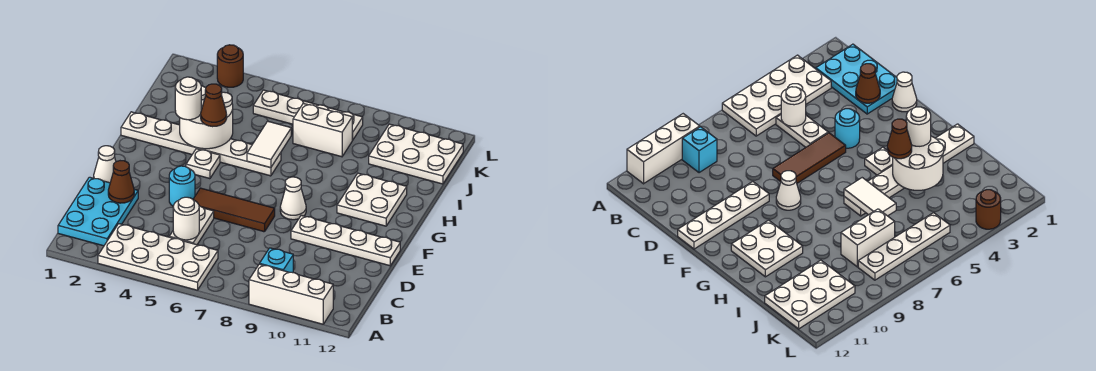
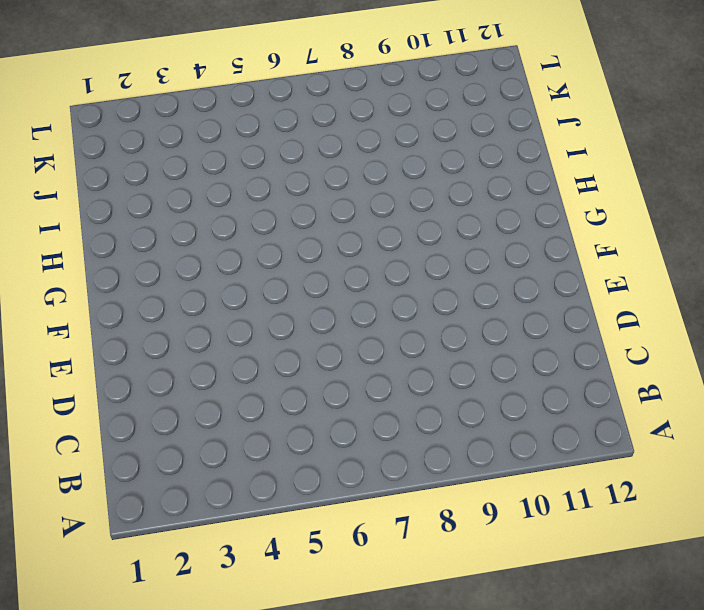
none -> white plate A3:B6 level 1
none -> white brick A9:A11 level 1
none -> cyan plate B1:D2 level 1

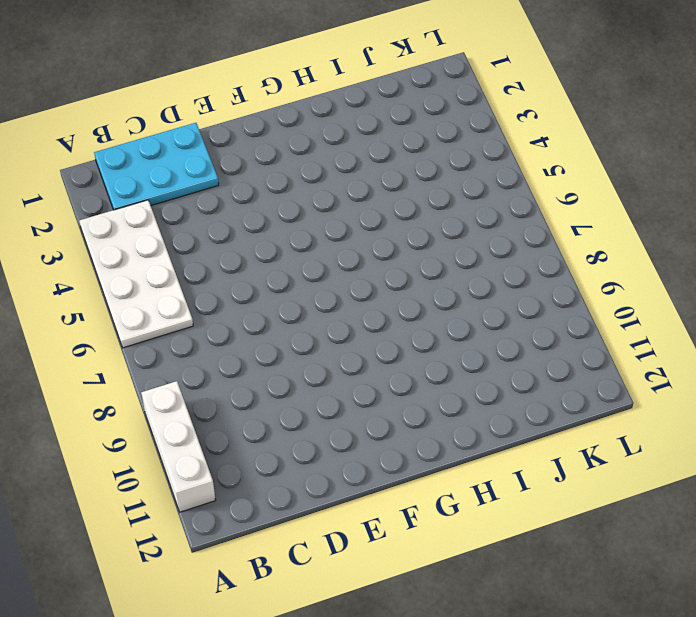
none -> cyan brick B9 level 1
none -> white plate C5:D5 level 1
none -> white cone E1 level 1

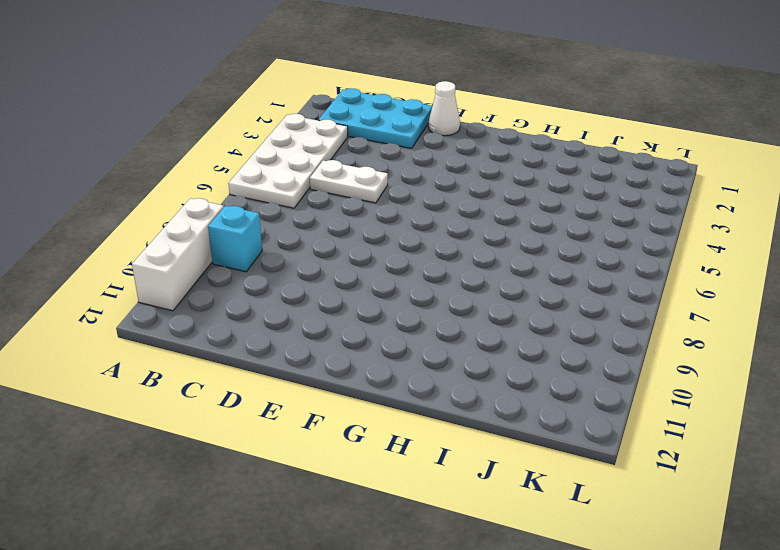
none -> cyan round brick E4 level 1
none -> brown tile E5:E7 level 1
none -> white plate E9:E12 level 1

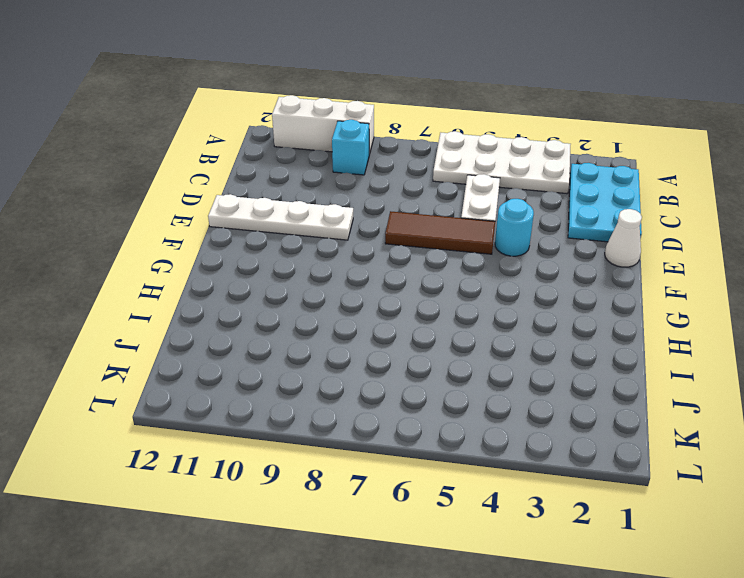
none -> white cone F8 level 1
none -> white plate G4 level 1
none -> white plate G10:H11 level 1

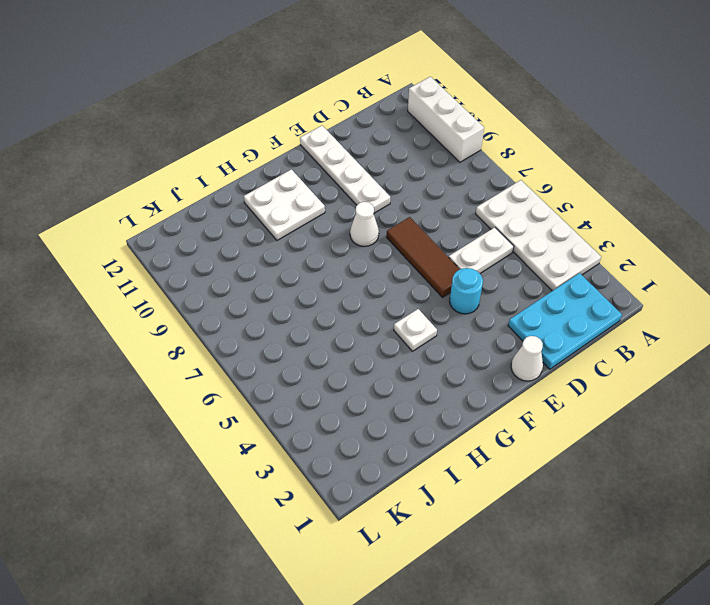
none -> cyan brick B9 level 1
none -> white plate H1:H6 level 1
none -> white brick J7:J8 level 1

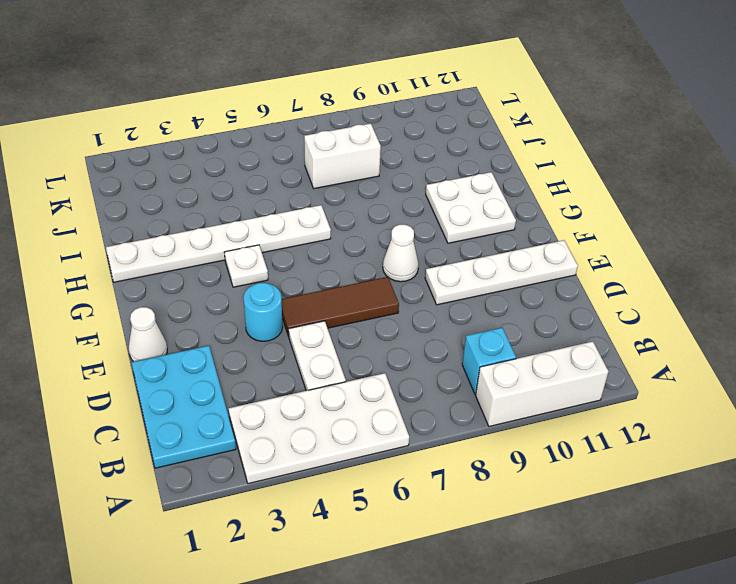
none -> white plate J10:K12 level 1
none -> white plate K5:K8 level 1
none -> brown round brick L3 level 1

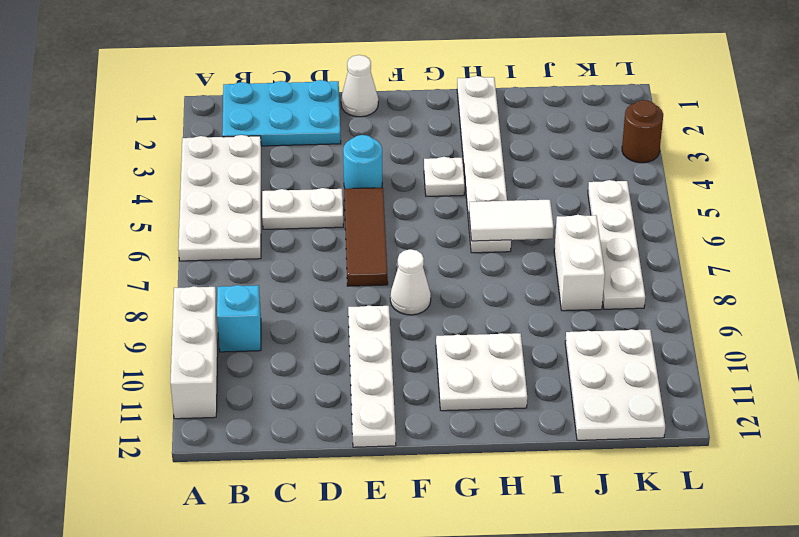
none -> white round brick C5 level 2
none -> brown cone D2 level 2
none -> white round brick H3:I4 level 2

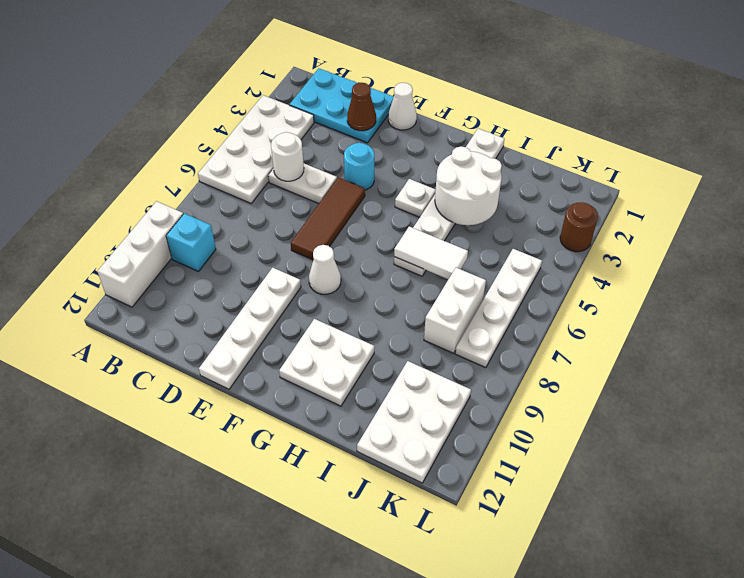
none -> white round brick H3 level 3
none -> brown cone H4 level 3

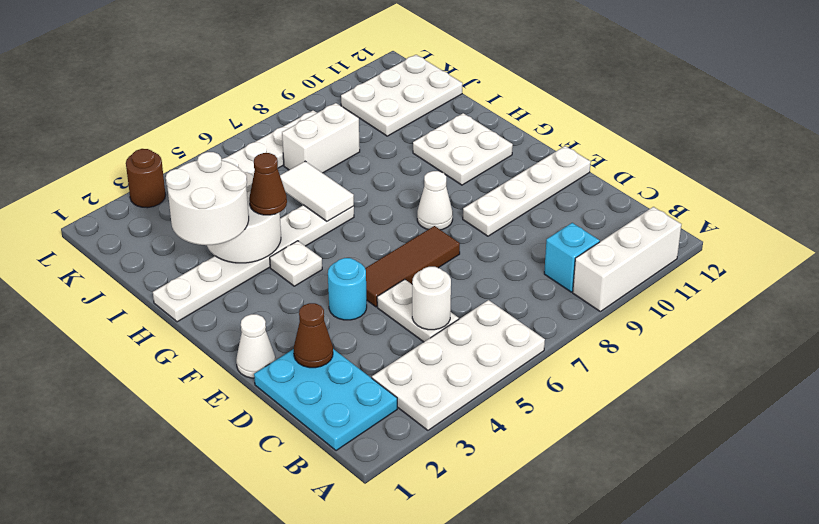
white round brick H2:I3 level 3 -> white round brick H3 level 3

